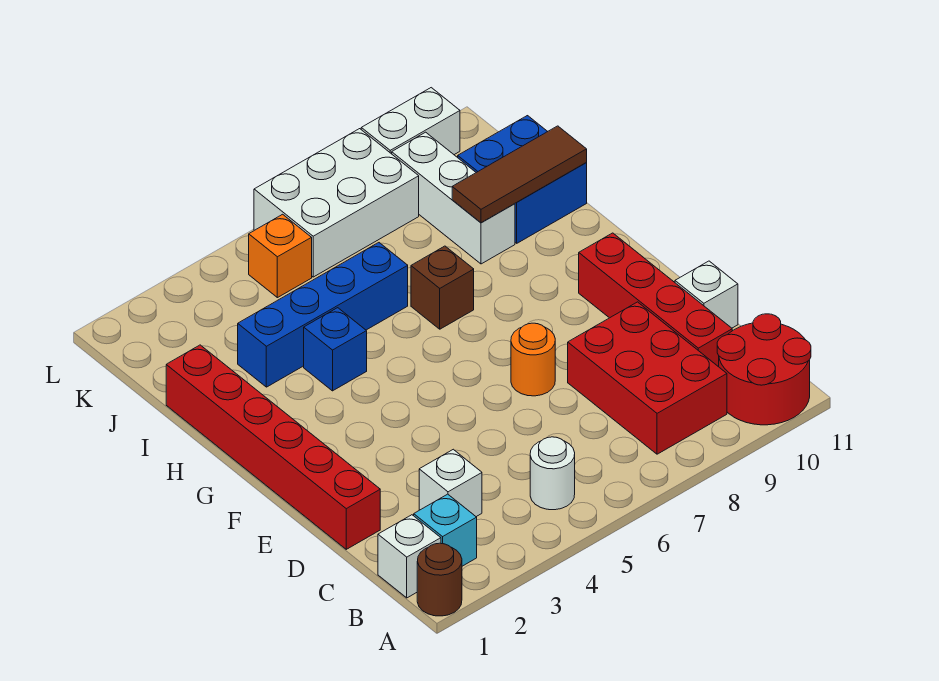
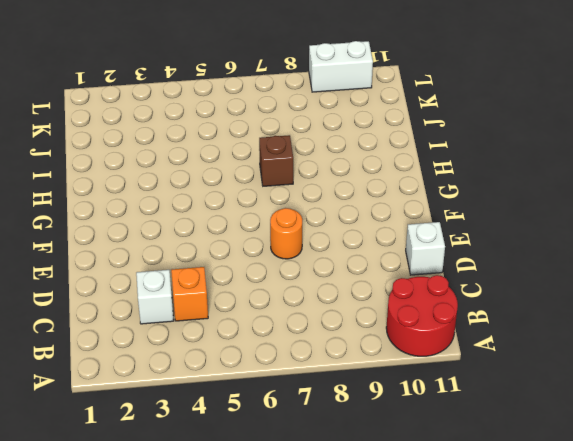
orange brick C4 level 1 -> orange brick K5 level 1
none -> brown round brick A1 level 1
none -> white brick B1 level 1
none -> cyan brick B2 level 1

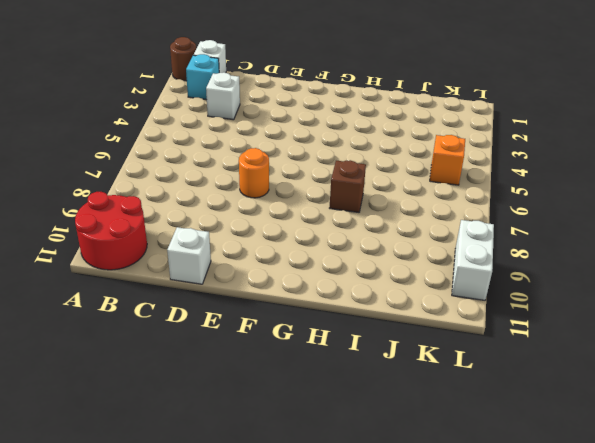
none -> white round brick B5 level 1
none -> red brick B8:D9 level 1
none -> red brick C10:F10 level 1

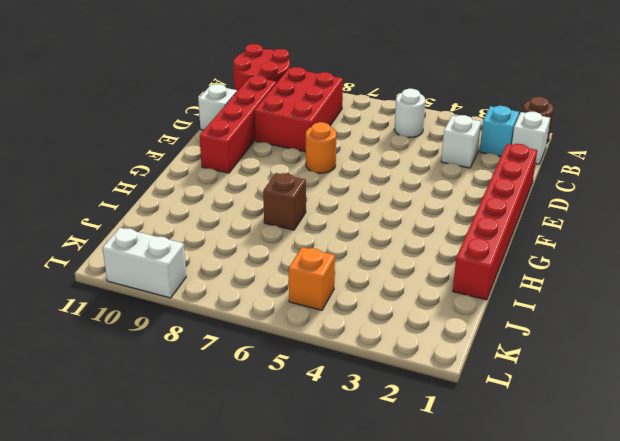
none -> blue brick H4 level 1
none -> blue brick I3:I6 level 1
none -> white brick I9:K9 level 1

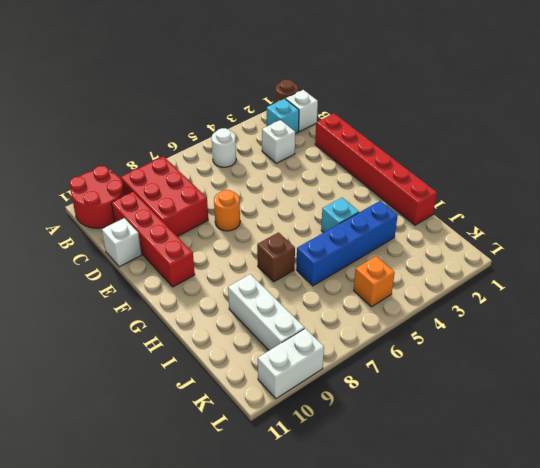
cyan brick H4 level 1 -> blue brick H4 level 1
none -> blue brick I10:J11 level 1
none -> white brick K6:L8 level 1
none -> brown tile I9:I11 level 2

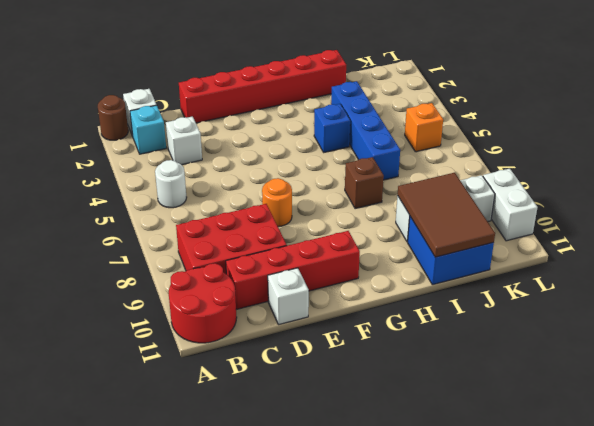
brown tile I9:J11 level 2 -> brown tile I9:I11 level 2
none -> white brick K6:L8 level 1

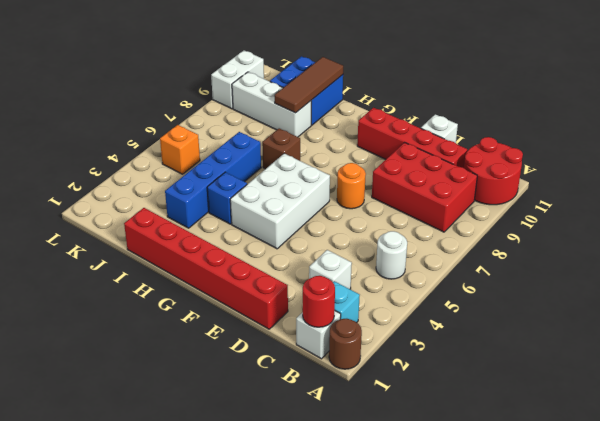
red round brick B1 level 2 -> none
white brick F4:G6 level 1 -> white brick K6:L8 level 1

